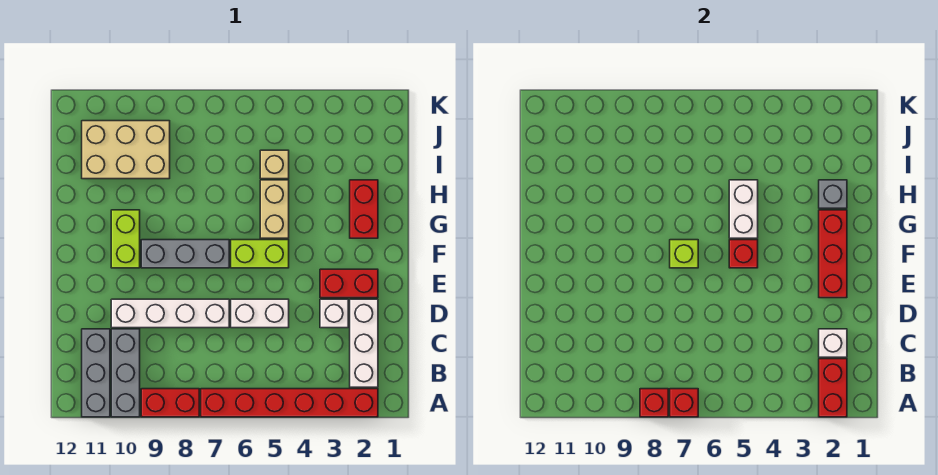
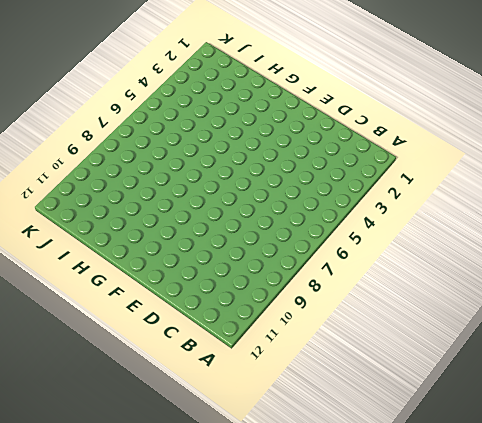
none -> red brick A2:A7 level 1
none -> red brick A8:A9 level 1
none -> grey brick A10:C10 level 1

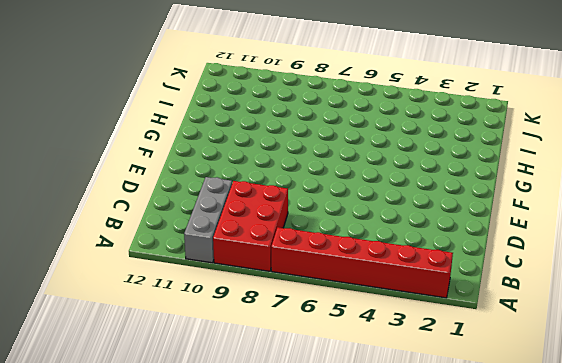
red brick A8:C9 level 1 -> red brick A8:A9 level 1
none -> grey brick A11:C11 level 1
none -> white brick B2:D2 level 1
none -> white brick D3 level 1

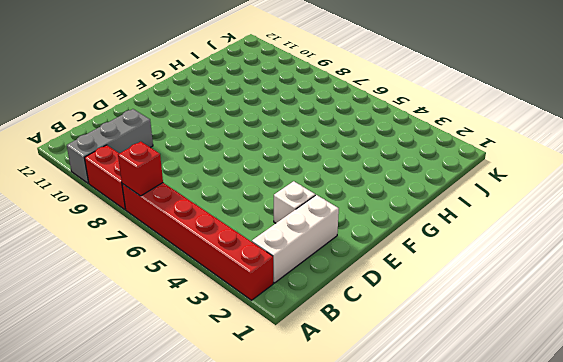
none -> grey brick A11:C11 level 1
none -> white brick D5:D6 level 1
none -> white brick D7:D10 level 1

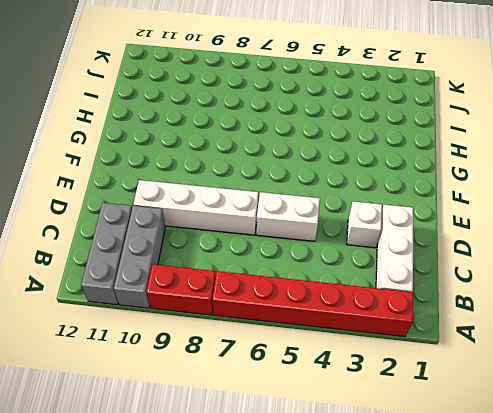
none -> red brick E2:E3 level 1
none -> lime brick F5:F6 level 1
none -> grey brick F7:F9 level 1

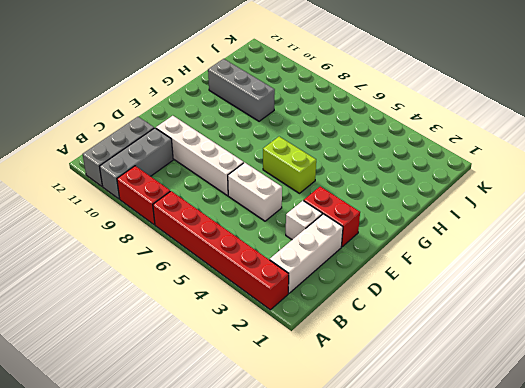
grey brick H9:H11 level 1 -> grey brick F7:F9 level 1
none -> lime brick F10:G10 level 1
none -> red brick G2:H2 level 1
none -> tan brick G5:H5 level 1

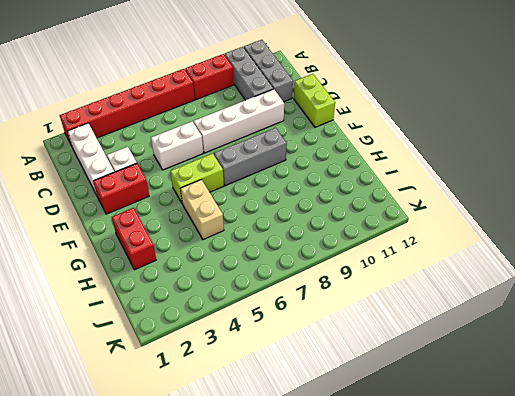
lime brick D12:E12 level 1 -> lime brick F10:G10 level 1
none -> tan brick I5 level 1
none -> tan brick I9:J11 level 1
none -> red brick A2:B2 level 2

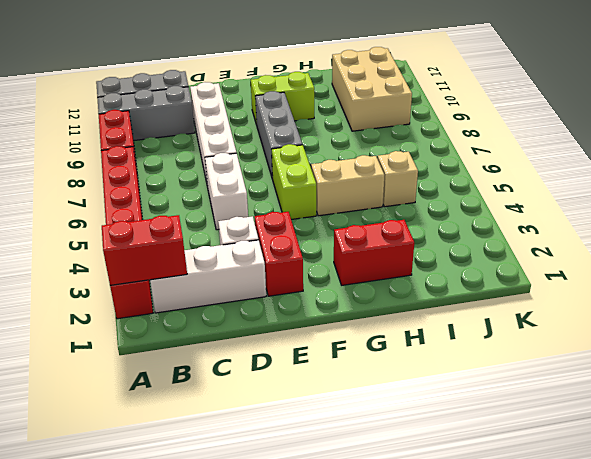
none -> red brick A7 level 2
none -> red brick A8 level 2
none -> white brick C2 level 2

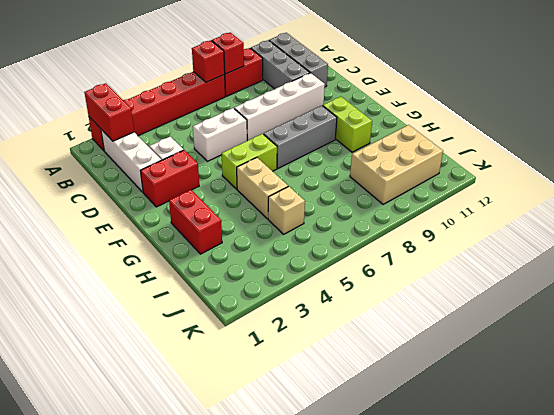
none -> white brick C2 level 2
none -> red brick E2:G2 level 2
none -> red brick F5 level 2

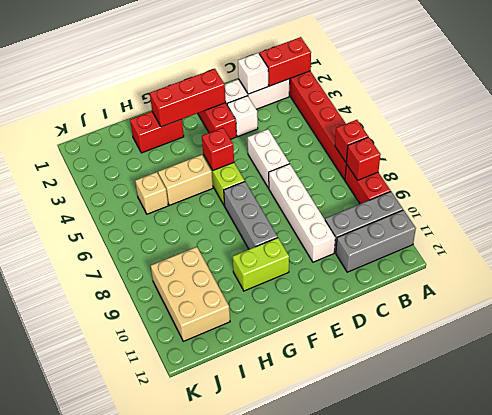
none -> lime brick F7 level 2
none -> white brick G5:H5 level 2
none -> grey brick H2 level 2

